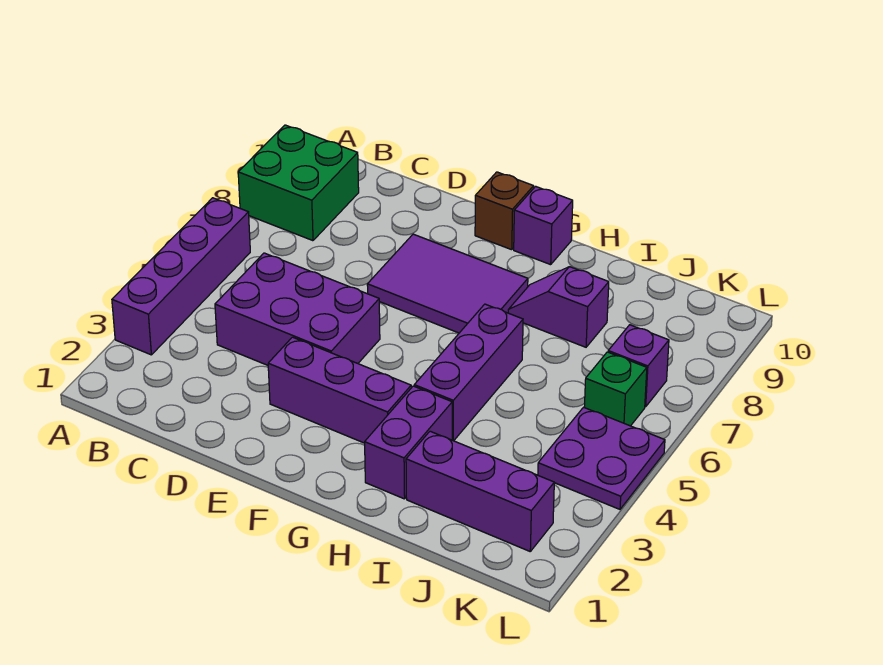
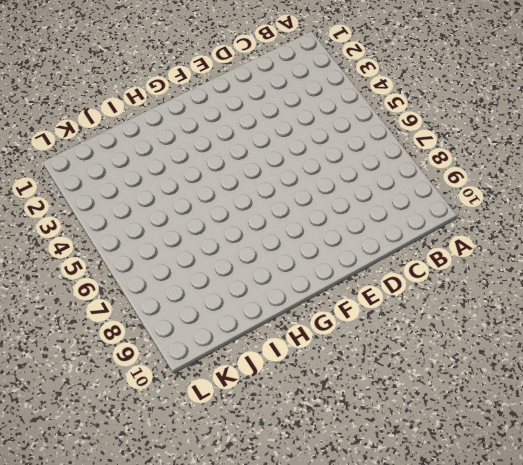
none -> purple brick A3:A6 level 1
none -> green brick A8:B9 level 1
none -> purple brick C4:E5 level 1

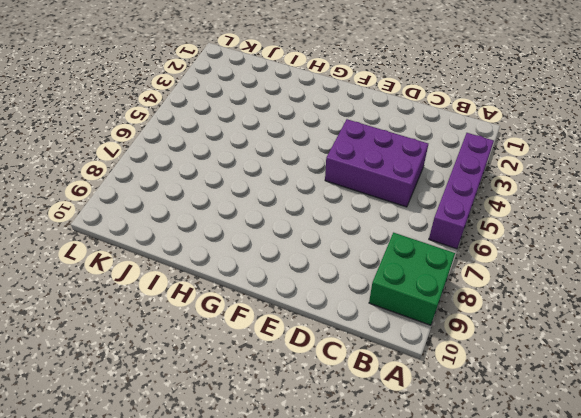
none -> purple brick E3:G3 level 1
none -> purple tile E7:G8 level 1
none -> brown brick F10 level 1

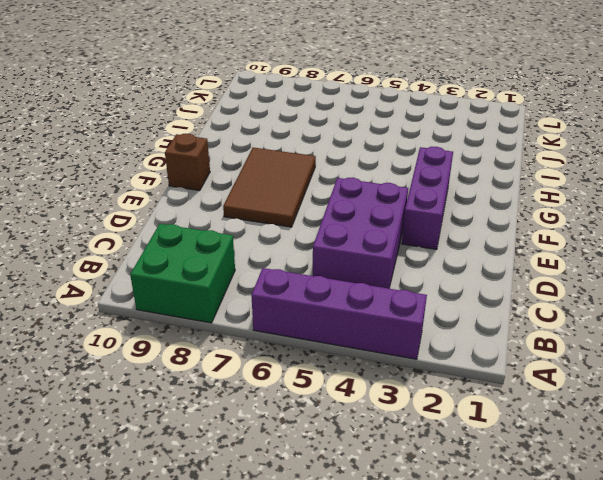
brown tile E7:G8 level 1 -> purple tile E7:G8 level 1
none -> purple brick G10 level 1
none -> purple brick H2:H3 level 1
none -> purple brick H4:H6 level 1

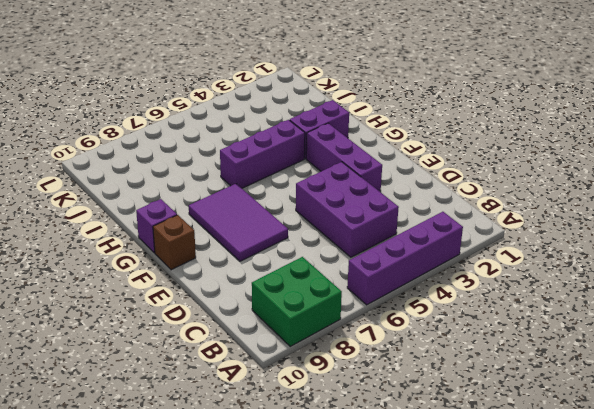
none -> purple slope H8:I8 level 1 top I
none -> purple brick I2:K2 level 1
none -> purple plate K4:L5 level 1

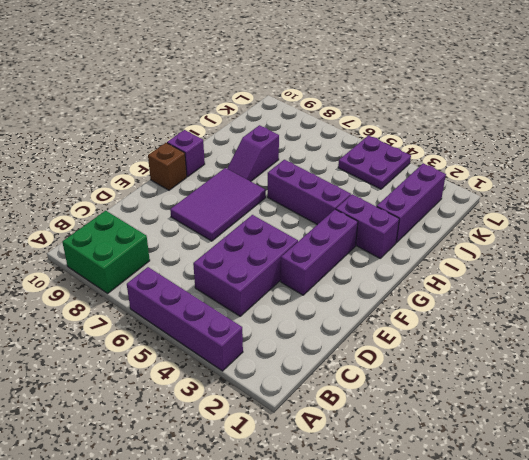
none -> green brick K6 level 1
none -> purple brick K7 level 1

